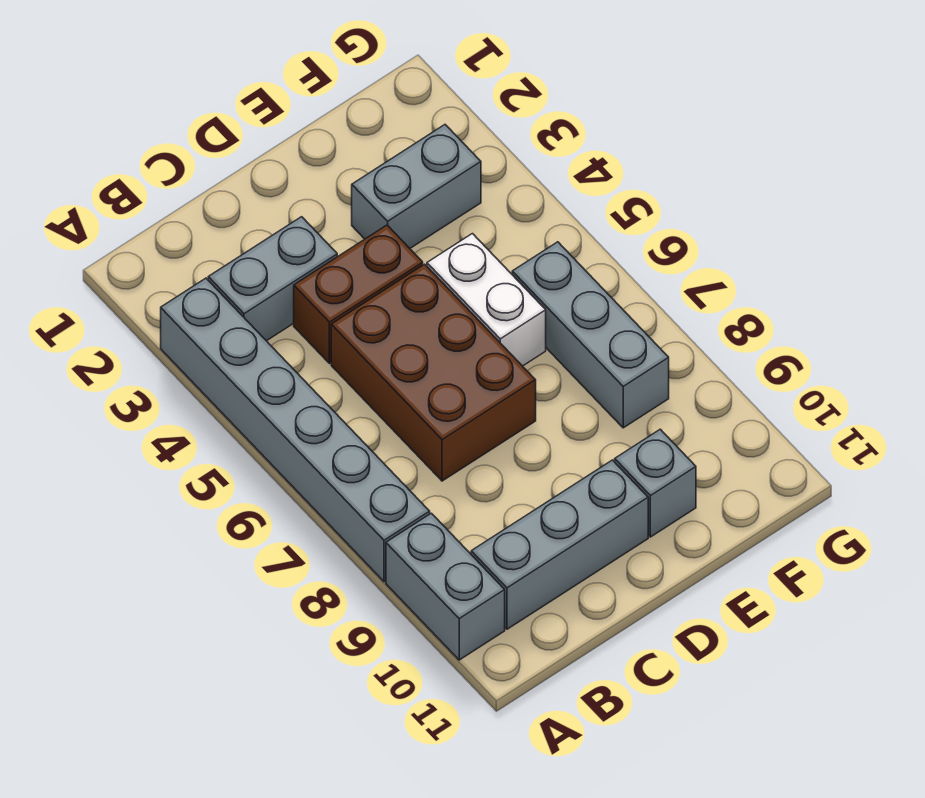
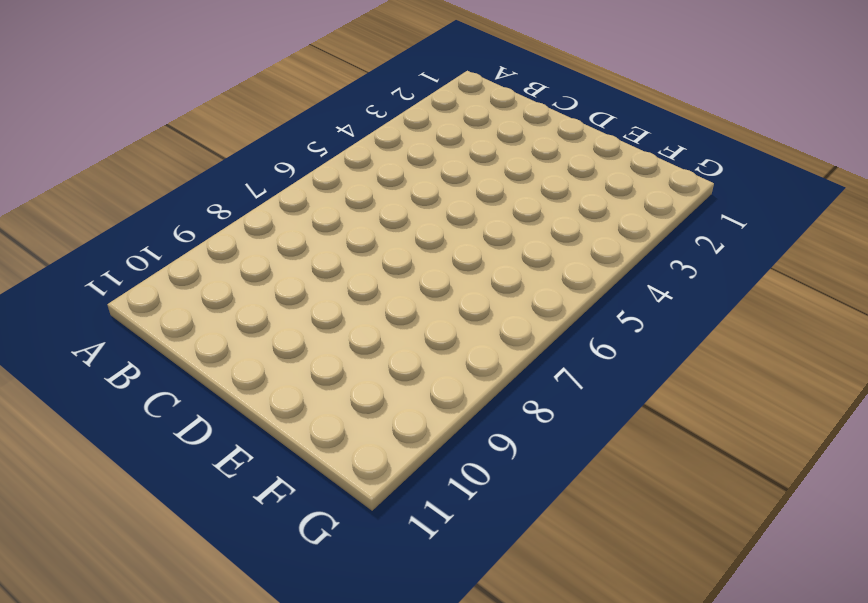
none -> grey brick A3:A8 level 1
none -> grey brick A9:A10 level 1

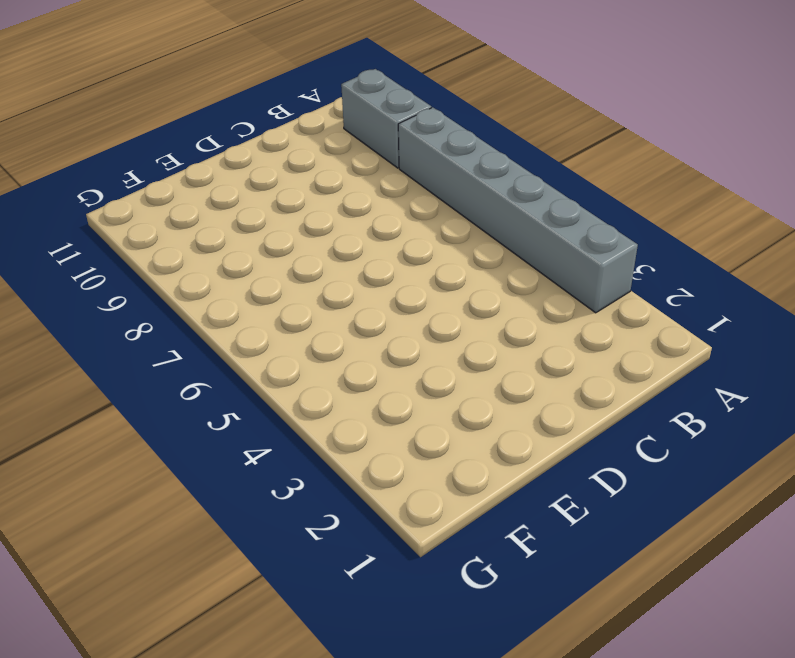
none -> grey brick B3:C3 level 1
none -> grey brick B10:D10 level 1

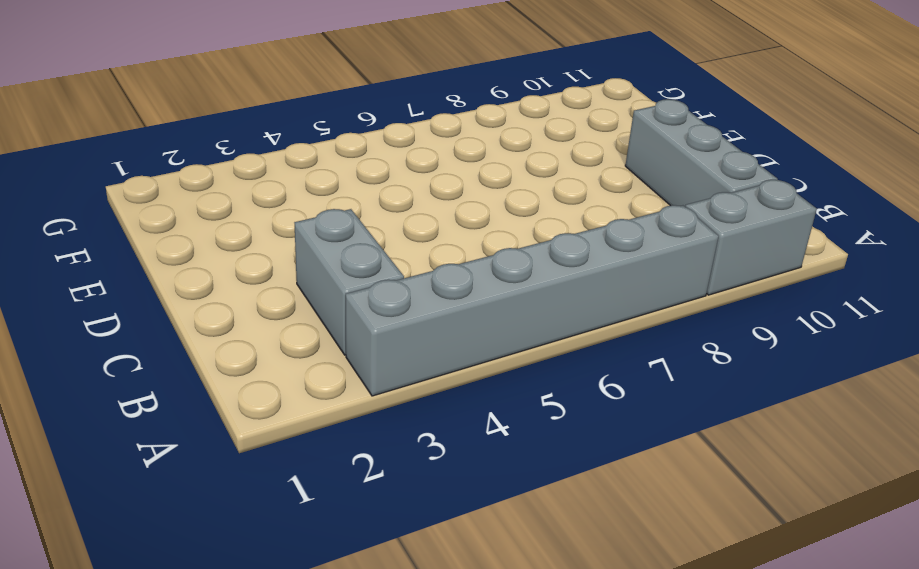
none -> brown brick C4:D4 level 1
none -> brown brick C5:D7 level 1

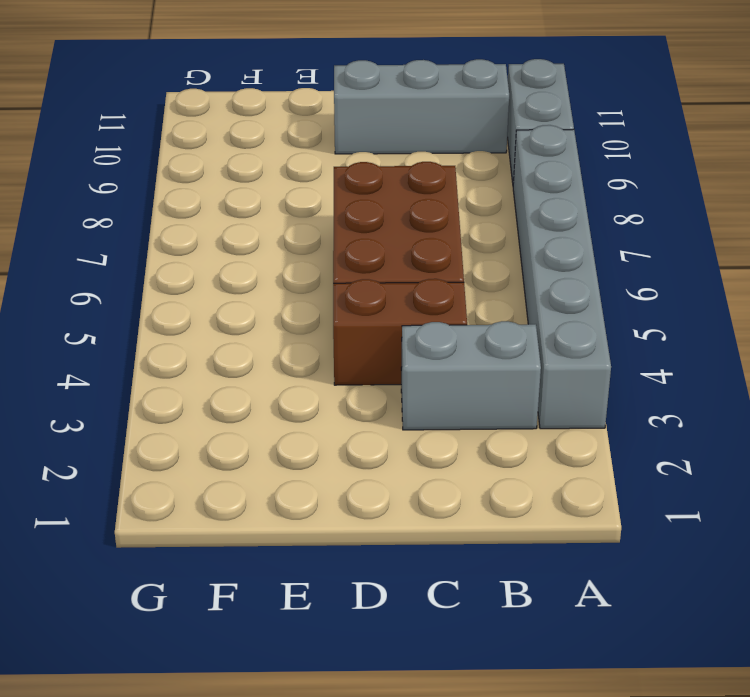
none -> grey brick E3:F3 level 1
none -> white brick E5:E6 level 1

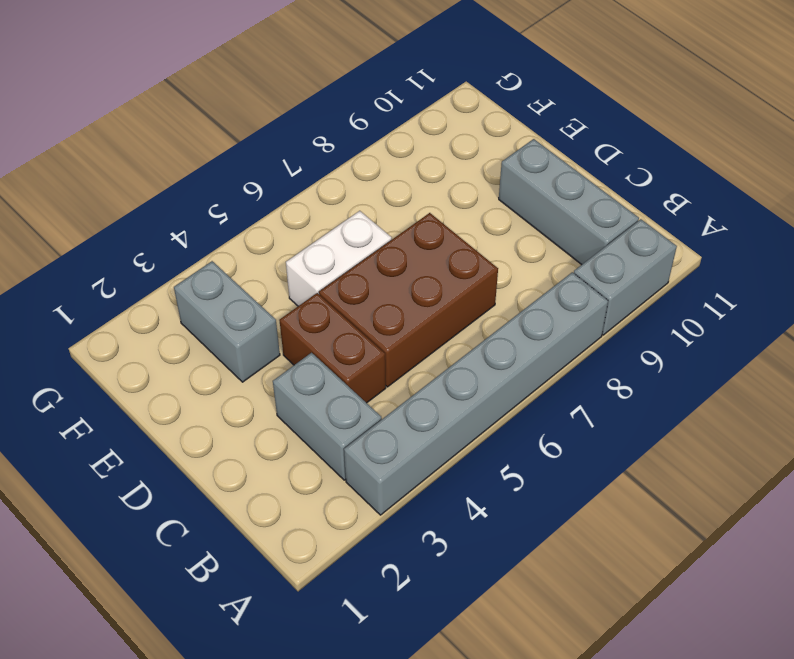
none -> grey brick E10 level 1
none -> grey brick F6:F8 level 1

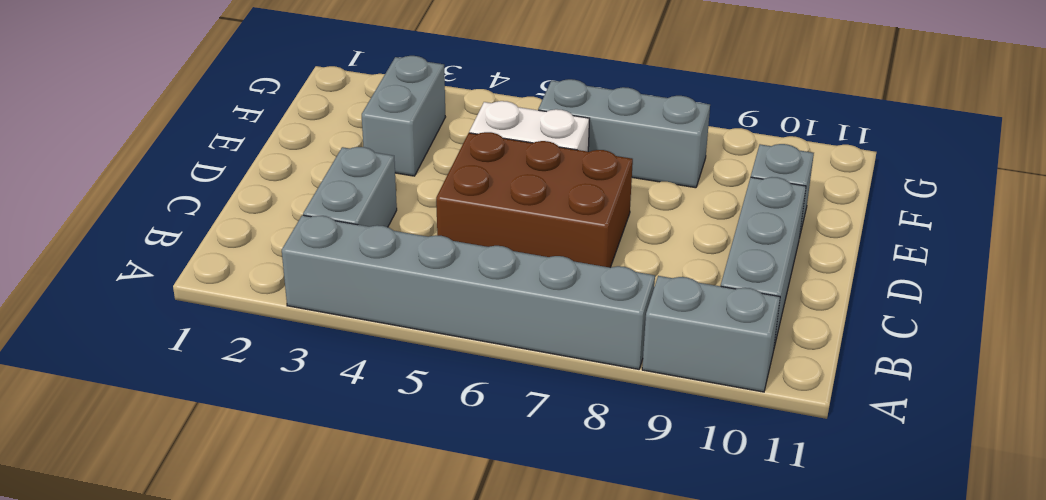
none -> brown brick C4:D4 level 1

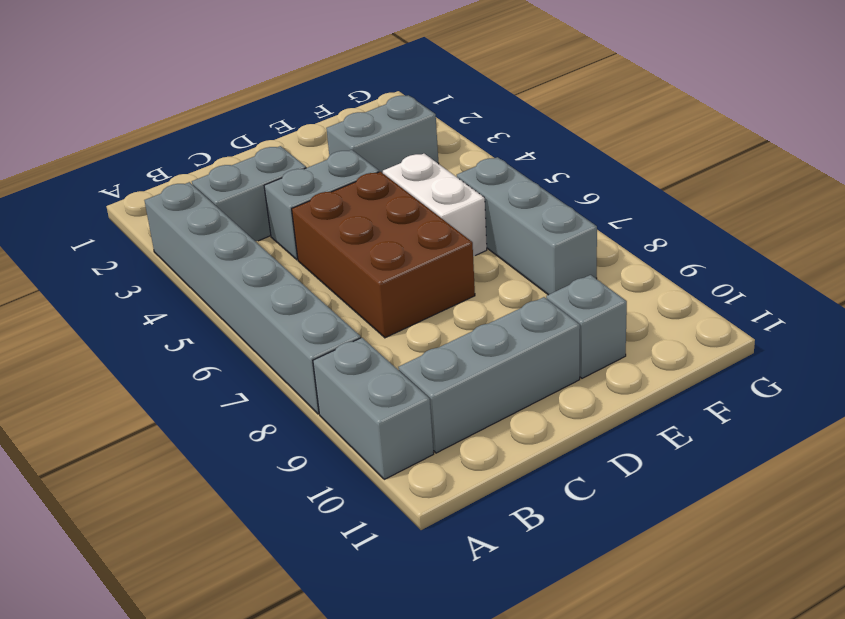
grey brick C4:D4 level 1 -> brown brick C4:D4 level 1

